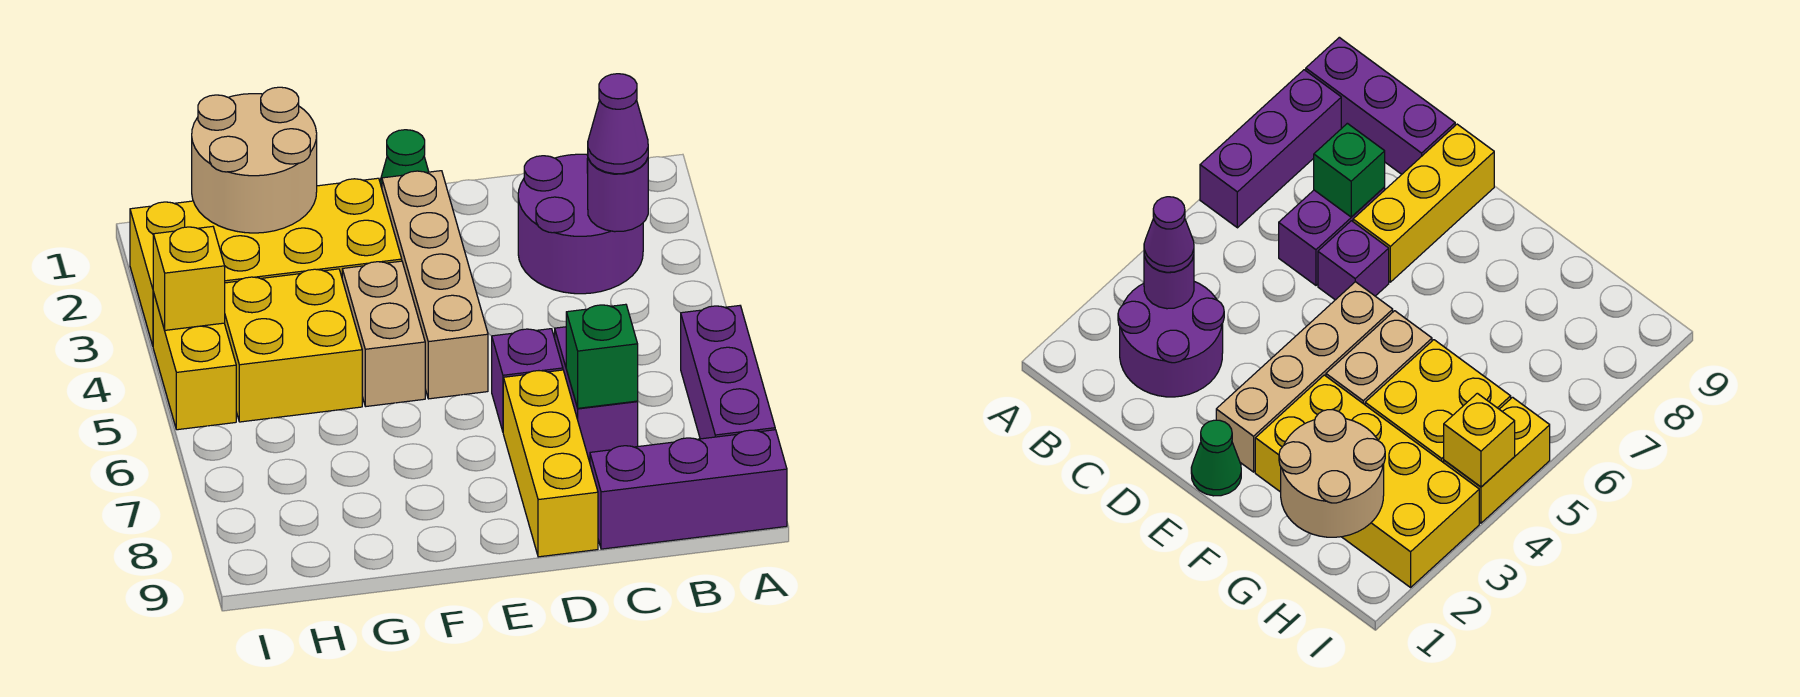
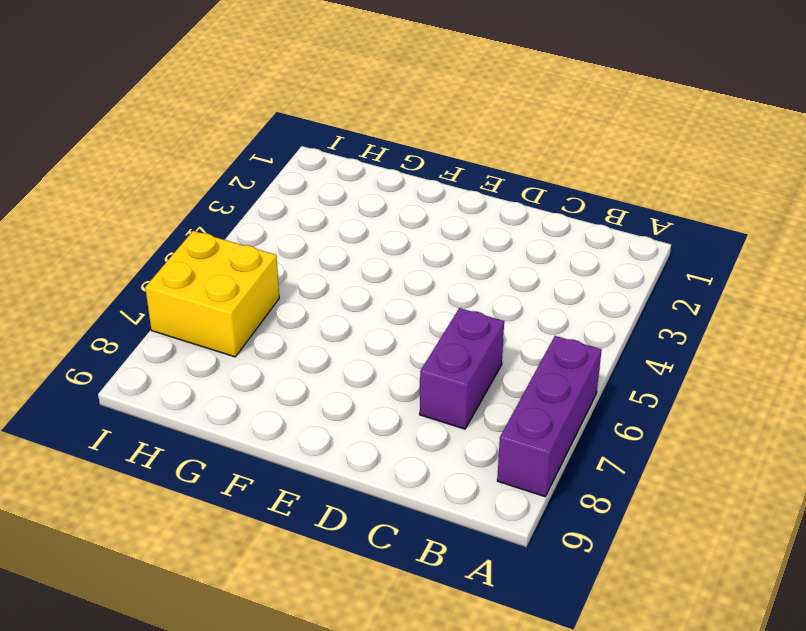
yellow brick H6:I7 level 1 -> yellow brick G4:H5 level 1
none -> purple brick A9:C9 level 1
none -> purple round brick B2:C3 level 1
none -> purple brick D6 level 1

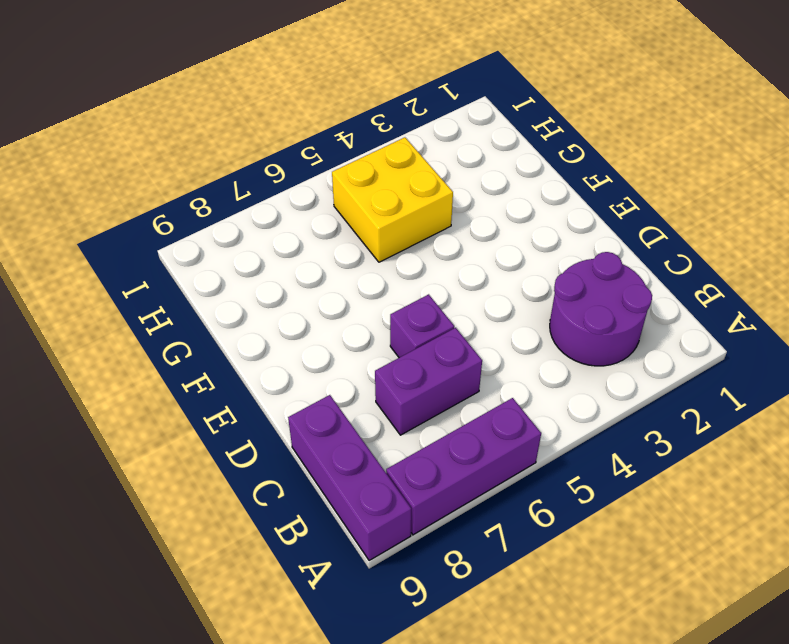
none -> yellow brick D7:D9 level 1
none -> green cone E1 level 1
none -> tan brick E2:E5 level 1

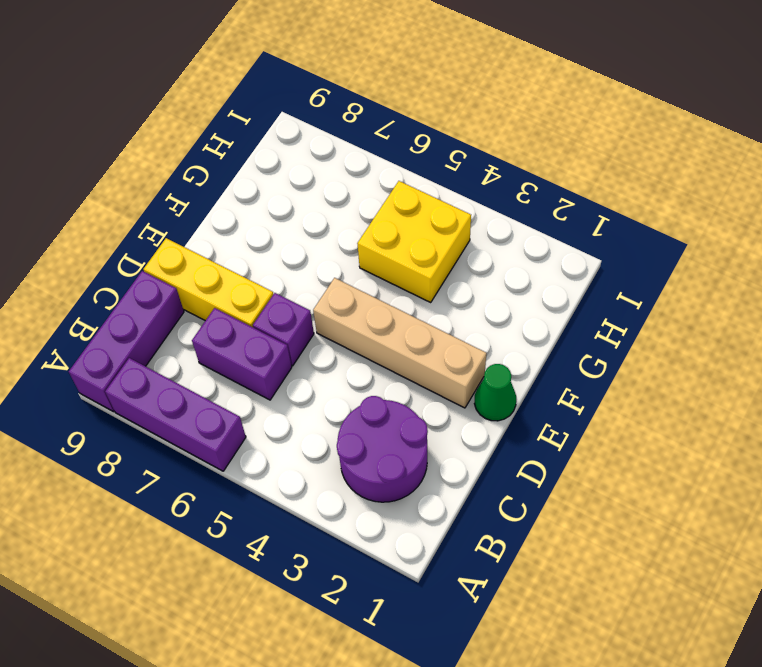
none -> yellow brick F2:I3 level 1
none -> tan brick F4:F5 level 1
none -> yellow brick I4:I5 level 1

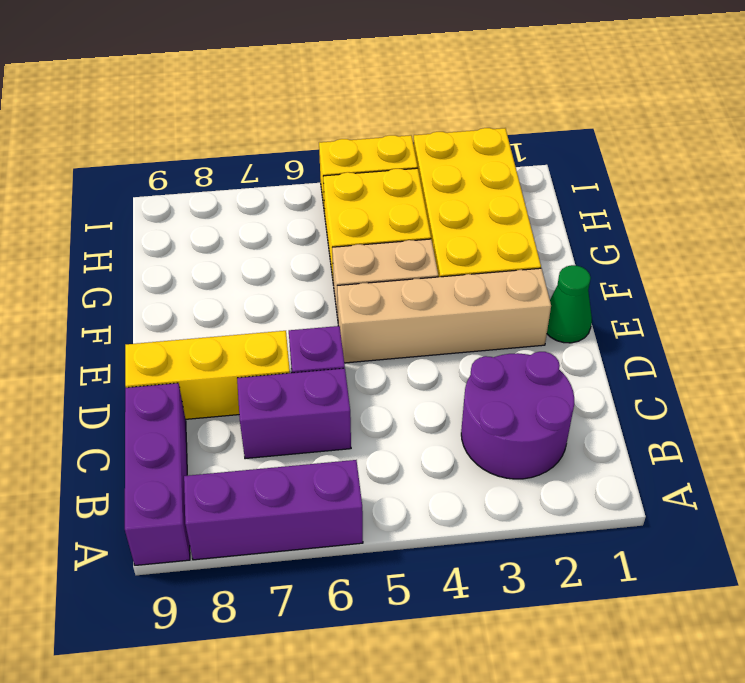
none -> purple round brick B3 level 2
none -> green brick C7 level 2
none -> tan round brick G1:H2 level 2

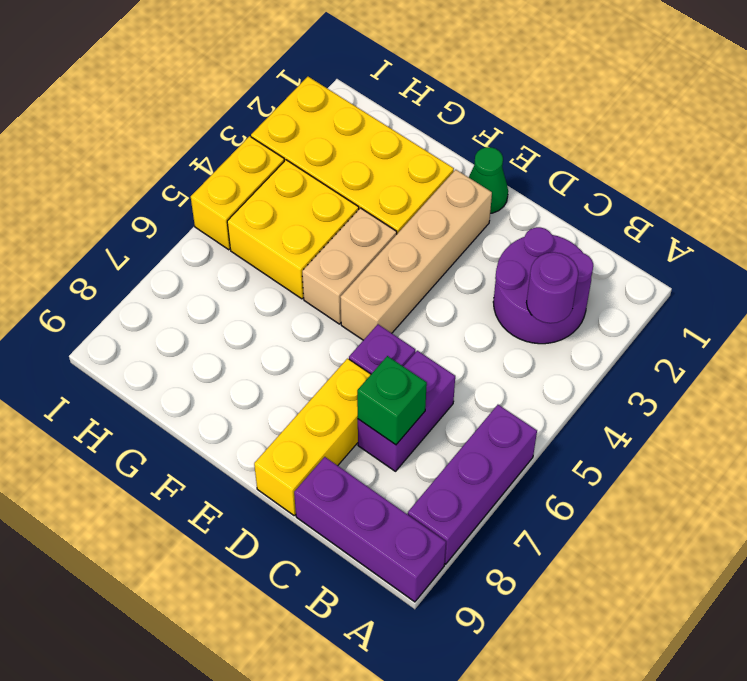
none -> tan round brick G1:H2 level 2
none -> yellow brick I4 level 2
none -> purple cone B3 level 3

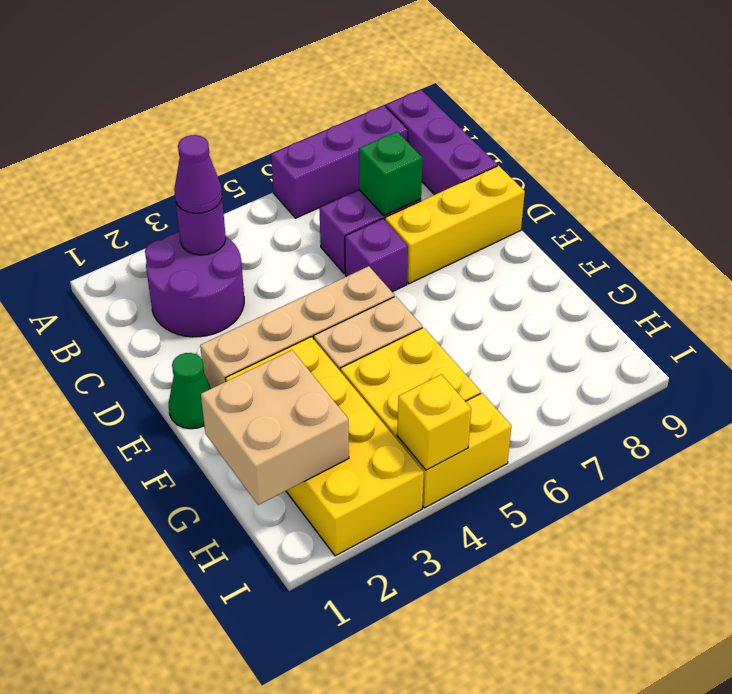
tan brick G1:H2 level 2 -> tan round brick G1:H2 level 2

